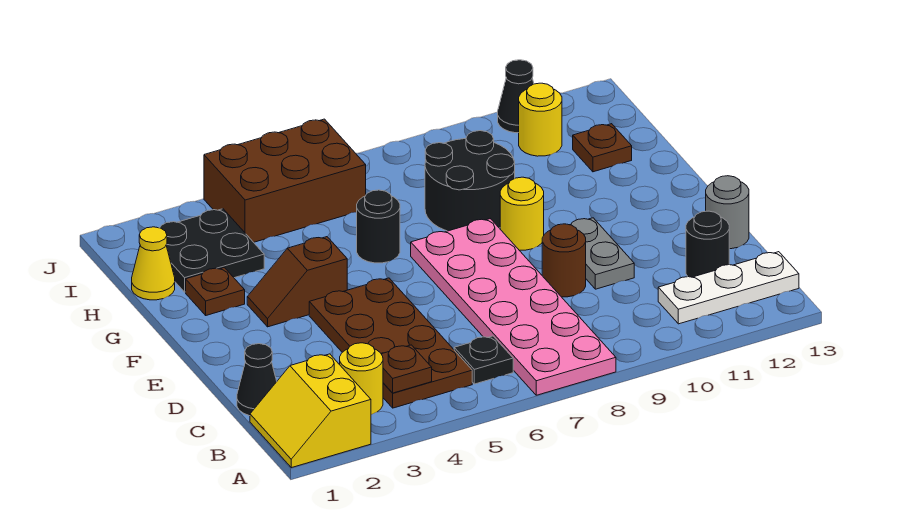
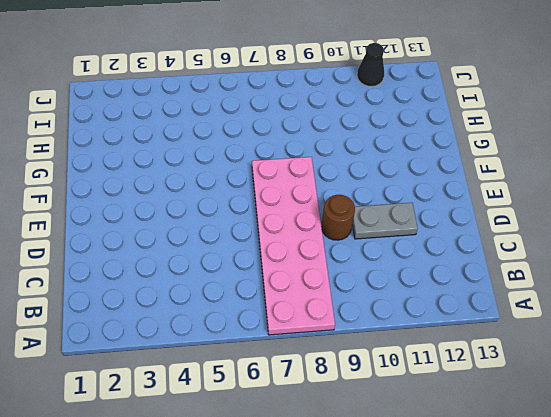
grey plate D10:D11 level 1 -> grey plate D10:E10 level 1
none -> yellow slope A1:B2 level 1 top 2
none -> yellow round brick B3 level 1
none -> brown plate B4:E5 level 1

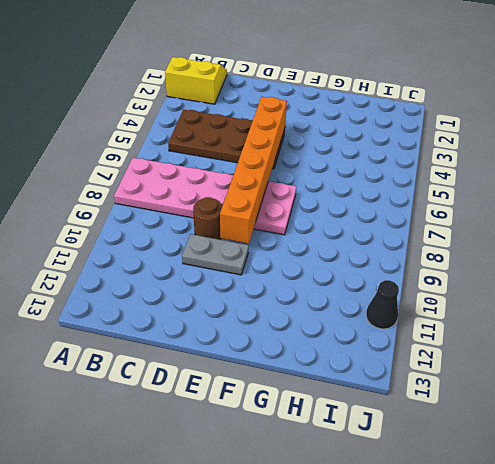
orange brick E4:E9 level 2 -> none
none -> yellow round brick B3 level 1
none -> black plate B6 level 1
none -> white plate B11:B13 level 1

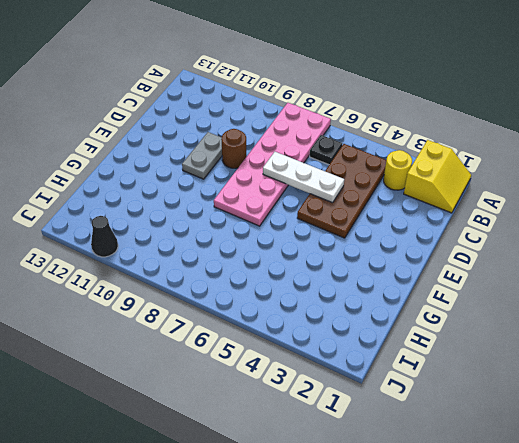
white plate D5:D7 level 2 -> white plate B11:B13 level 1
none -> black cone C1 level 1
none -> black round brick C12 level 1
none -> grey round brick D13 level 1

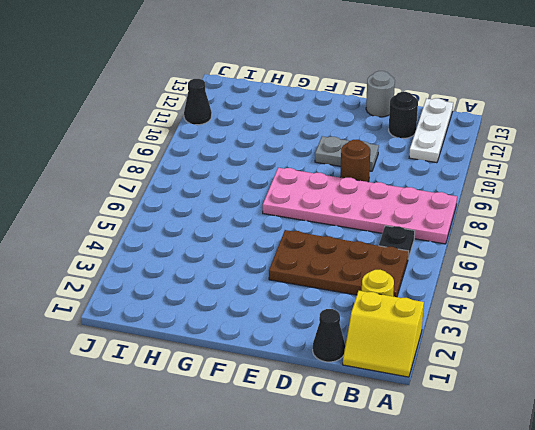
none -> brown slope F3:F4 level 1 top 4
none -> yellow round brick F9 level 1
none -> brown plate G2 level 1

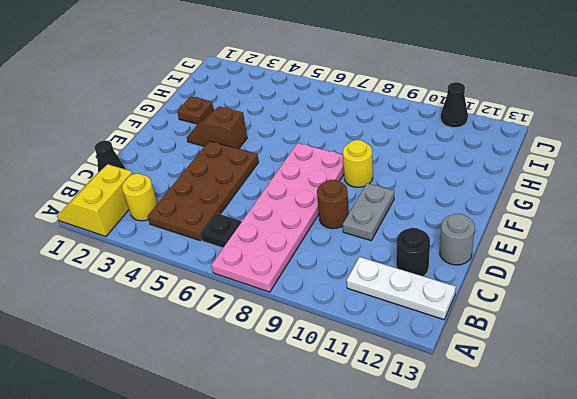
none -> black round brick G6 level 1
none -> black round brick G8:H9 level 1
none -> yellow cone H1 level 1

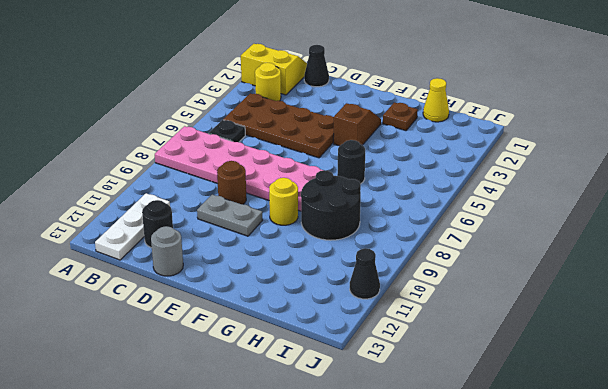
none -> black plate H2:I3 level 1
none -> brown plate H12 level 1
none -> brown brick I4:J6 level 1

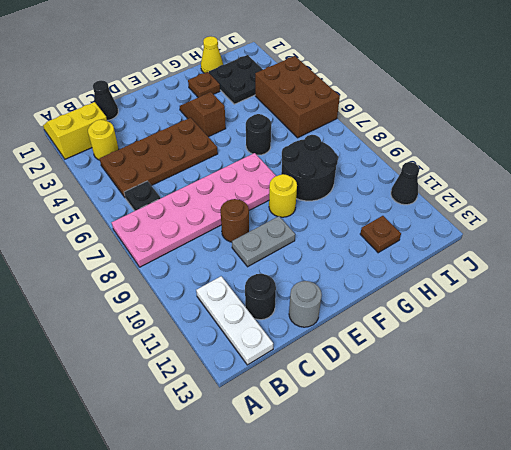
none -> yellow round brick I11 level 1
none -> brown plate B4 level 2

